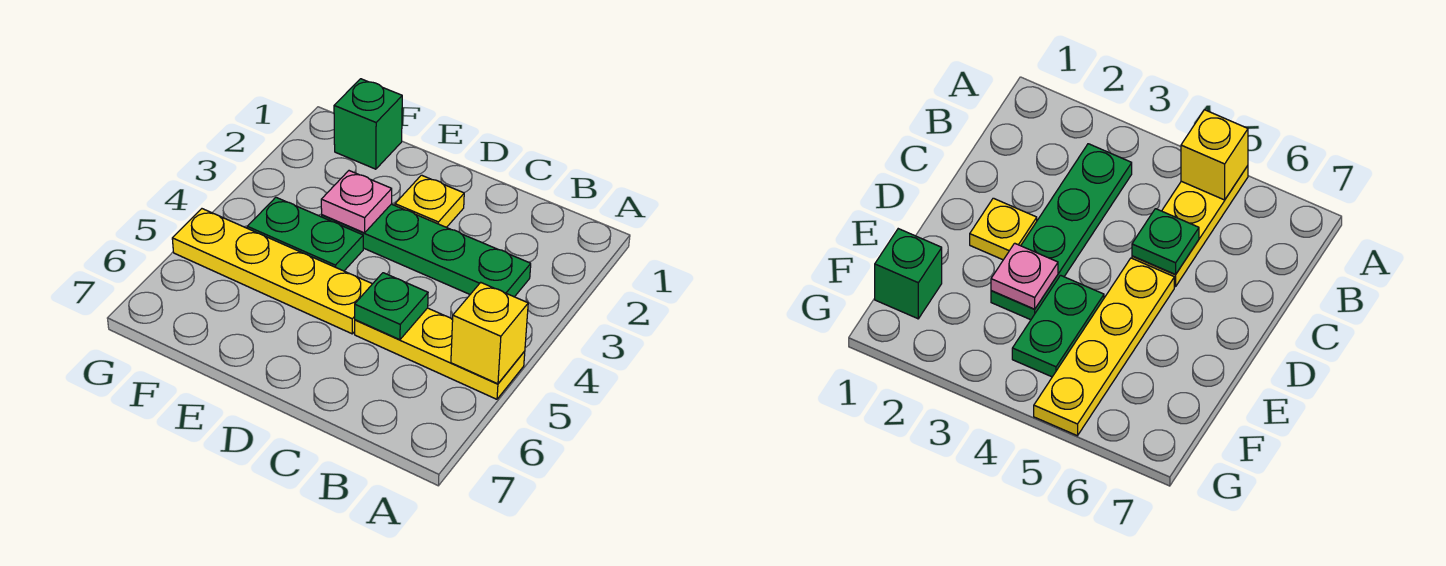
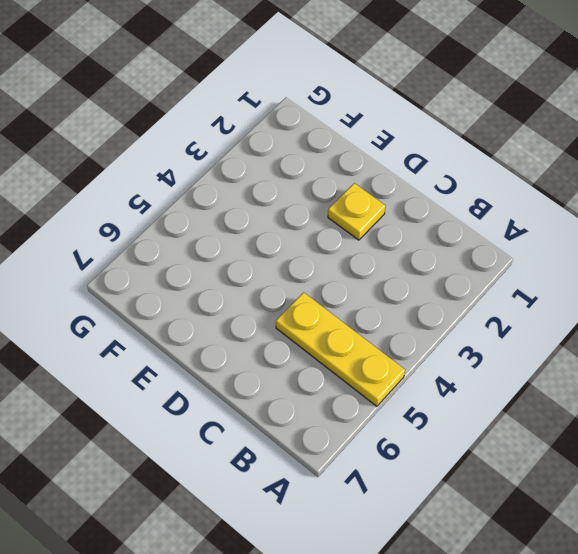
none -> green plate B3:E3 level 1
none -> yellow plate D5:G5 level 1

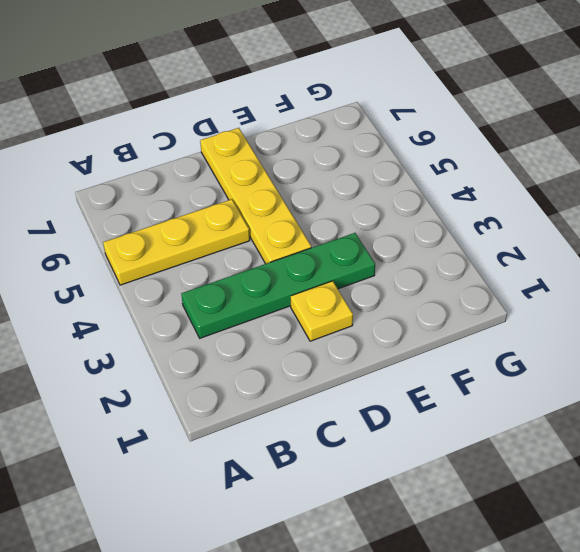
yellow plate D4:D7 level 1 -> yellow plate D5:G5 level 1
none -> green plate E4:F4 level 1
none -> green brick F1 level 1

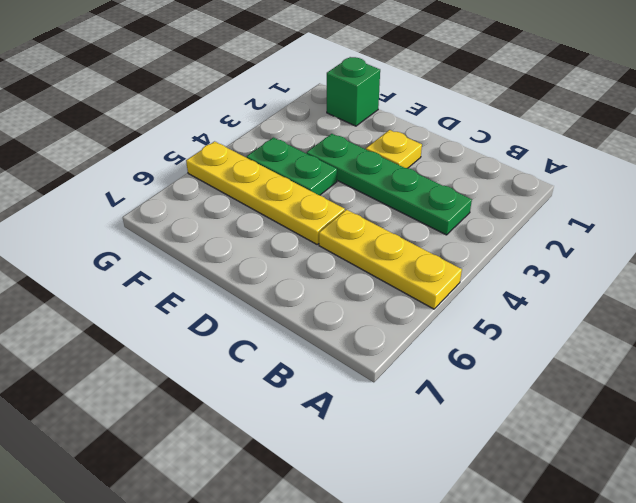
none -> yellow brick A5 level 2
none -> green plate C5 level 2

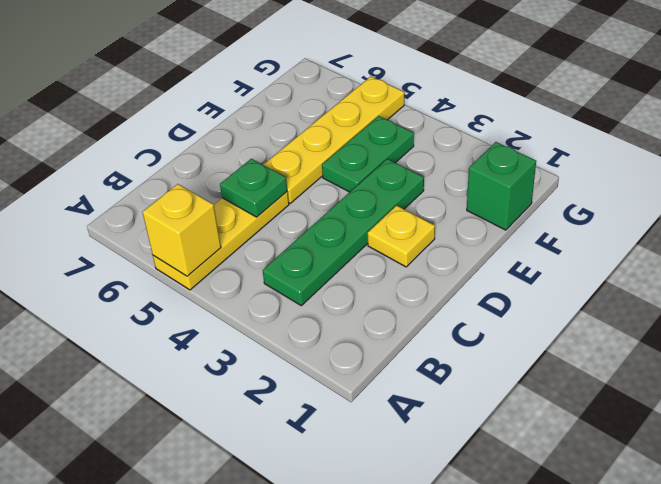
none -> pink plate E3 level 2

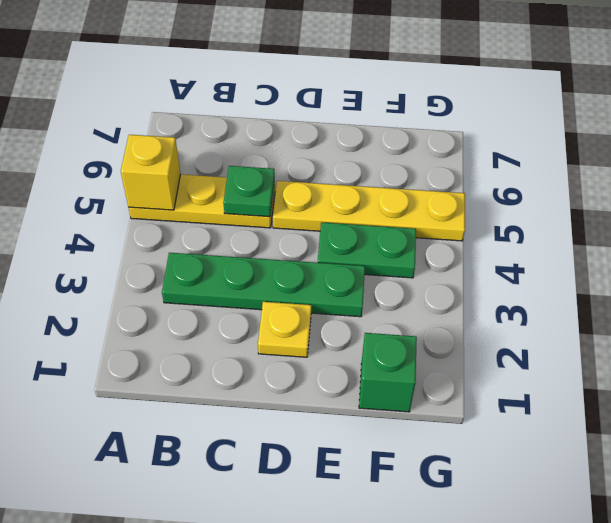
none -> pink plate E3 level 2

